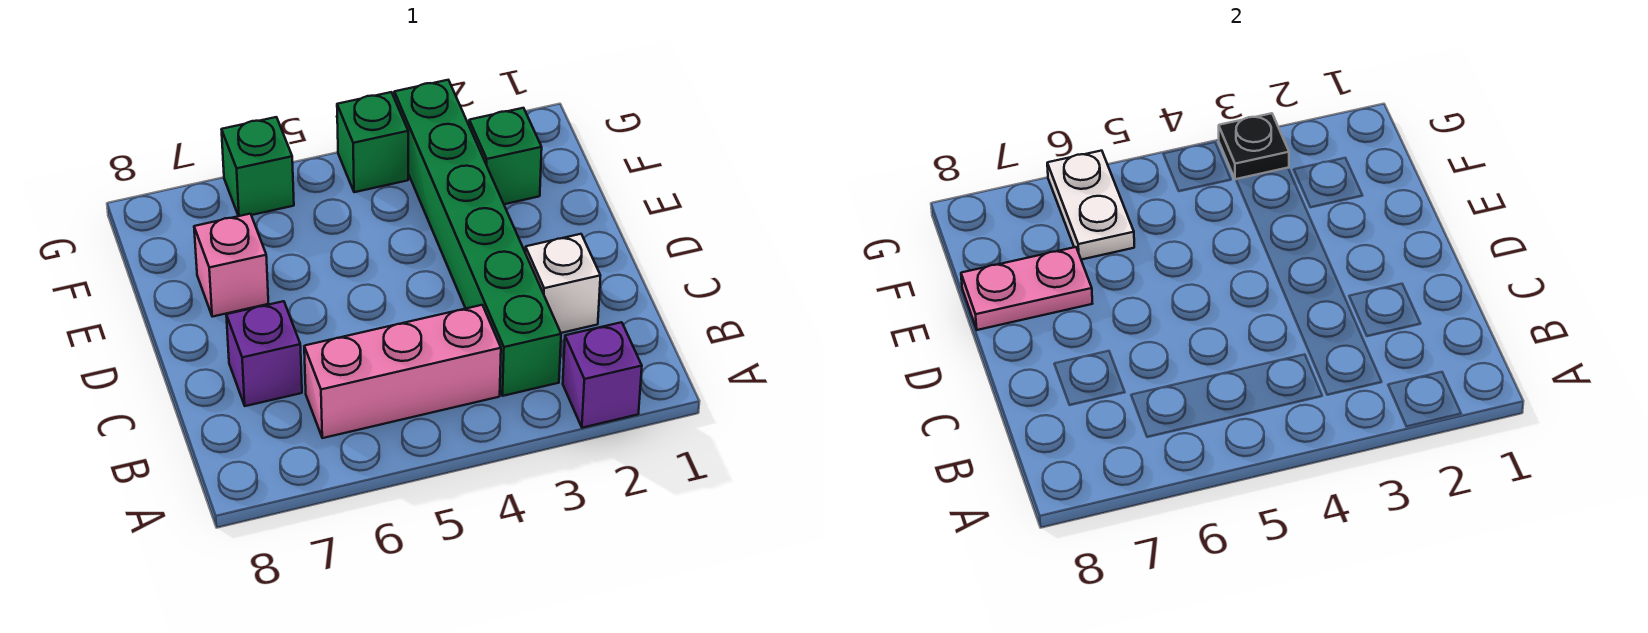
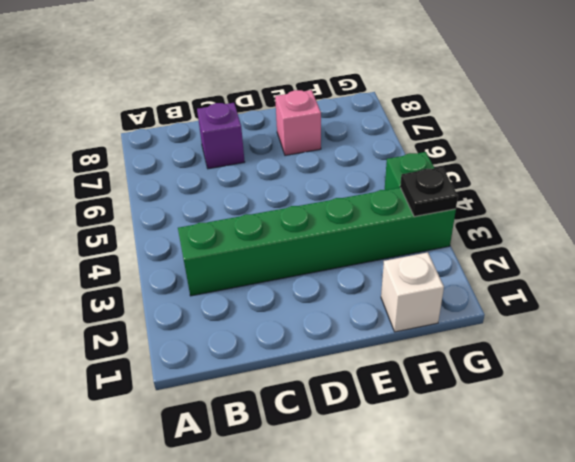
white brick F1 level 1 -> white brick C2 level 1
none -> purple brick A2 level 1
none -> pink brick B4:B6 level 1
none -> green brick F2 level 1

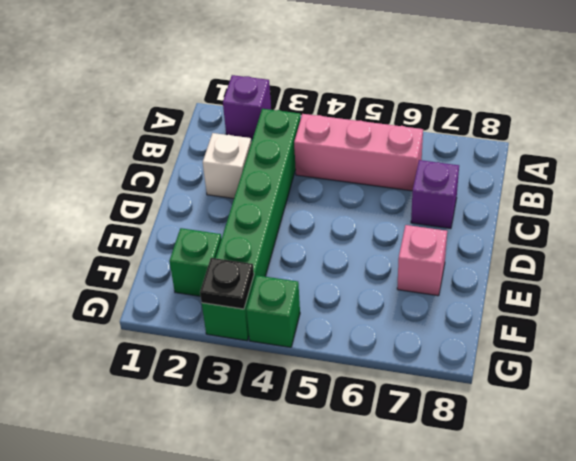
none -> green brick G6 level 1
none -> pink plate E7:E8 level 2
none -> white plate F6:G6 level 2

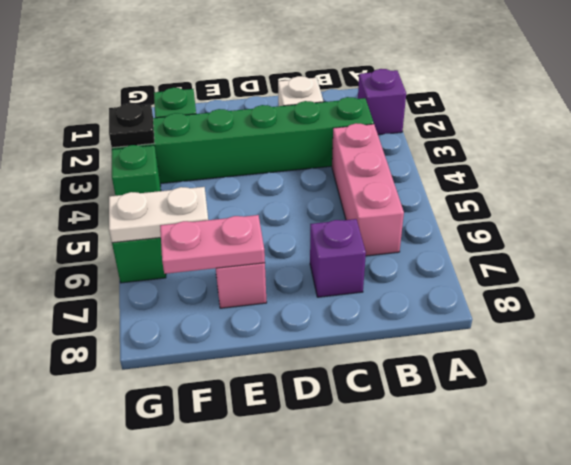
pink plate E7:F7 level 2 -> pink plate E7:E8 level 2

